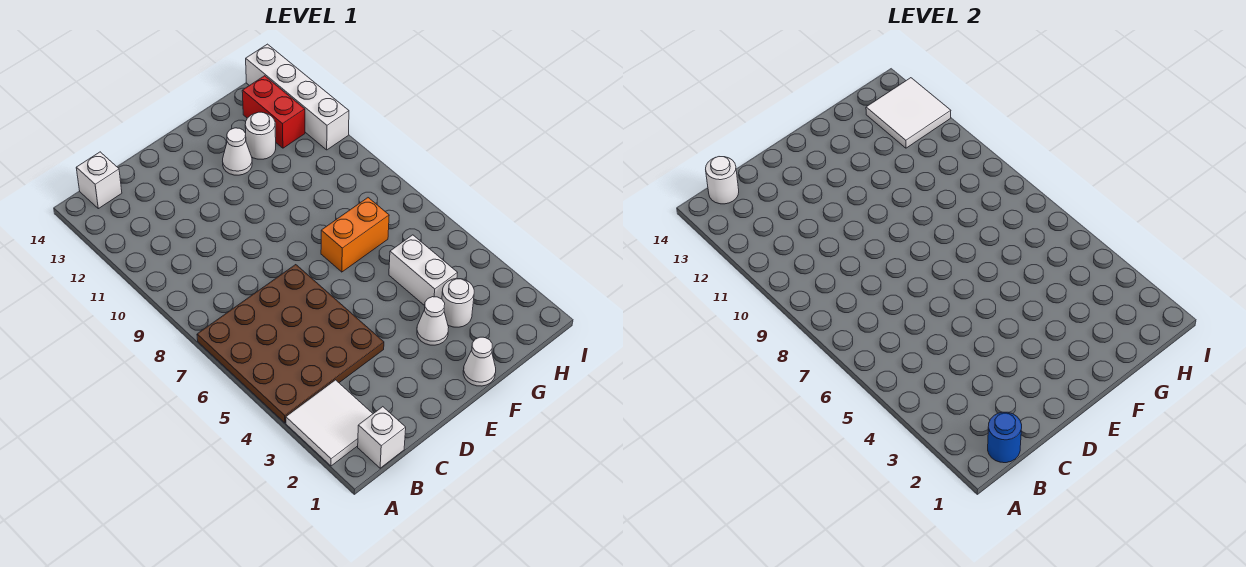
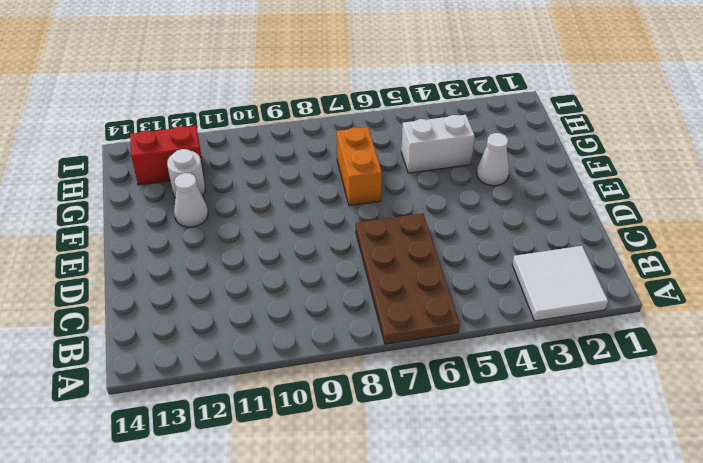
brown plate A6:D7 level 1 -> brown plate A4:D7 level 1
none -> white brick B1 level 1
none -> white brick B14 level 1
none -> white cone F1 level 1

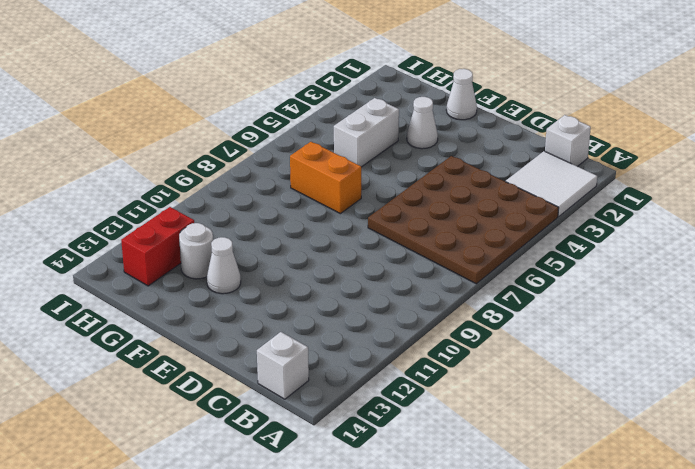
none -> white round brick G3 level 1
none -> white brick I11:I14 level 1
none -> blue round brick B1 level 2

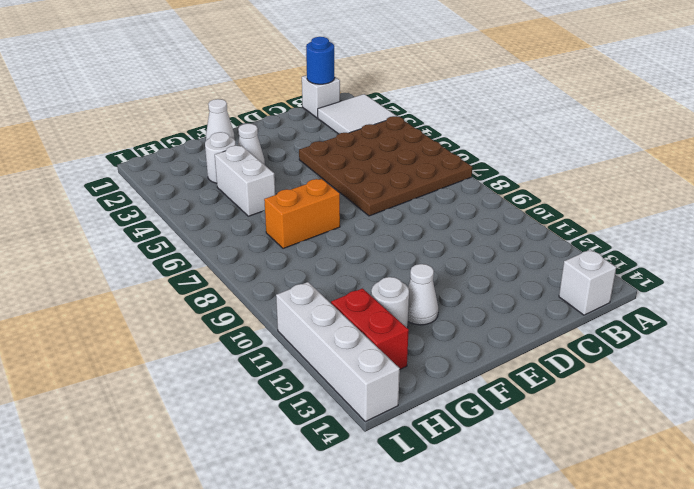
none -> white round brick B14 level 2
none -> white tile H12:I13 level 2

